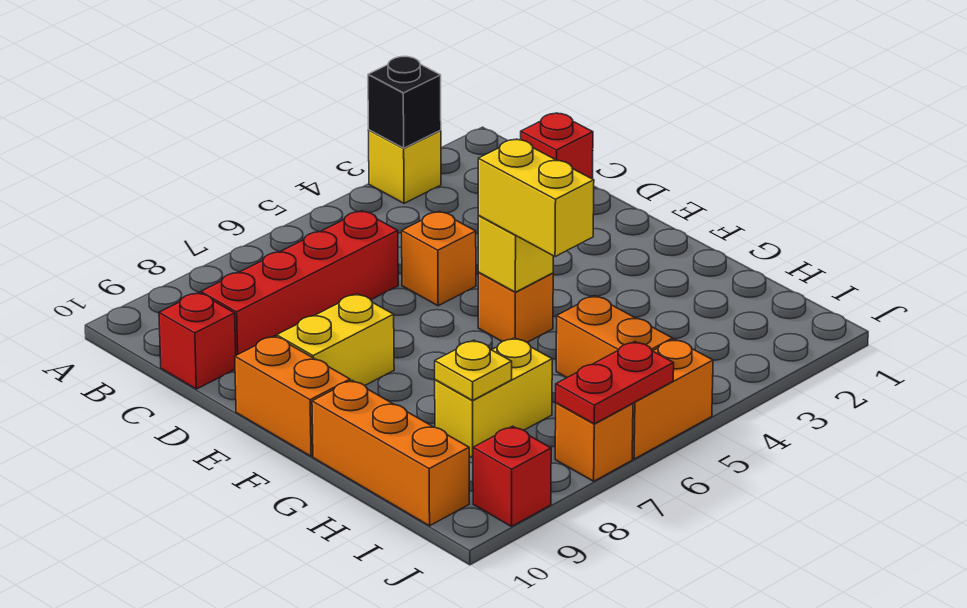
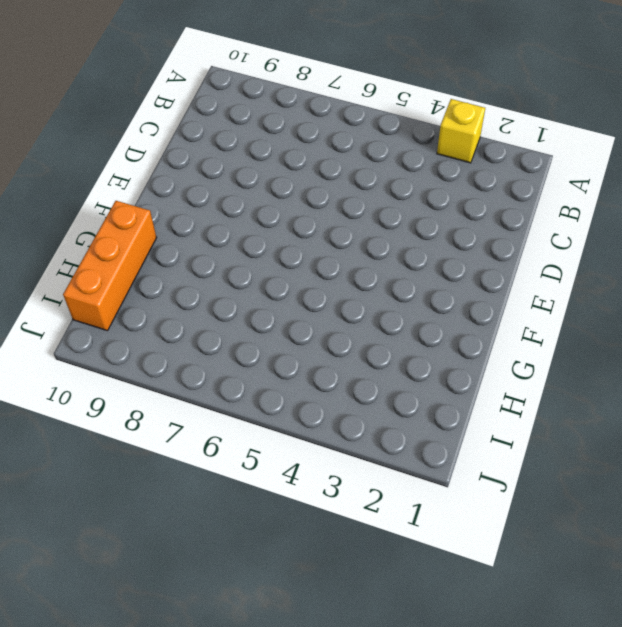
none -> red brick C1 level 1
none -> red brick C6:C9 level 1
none -> red brick C10 level 1

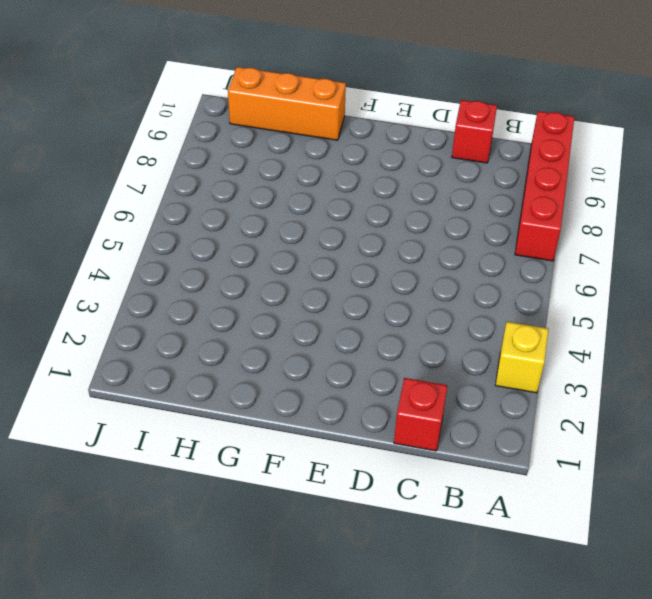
red brick A7:A10 level 1 -> red brick C6:C9 level 1
none -> orange brick D5 level 1
none -> yellow brick E8:E9 level 1
none -> orange brick E10:F10 level 1

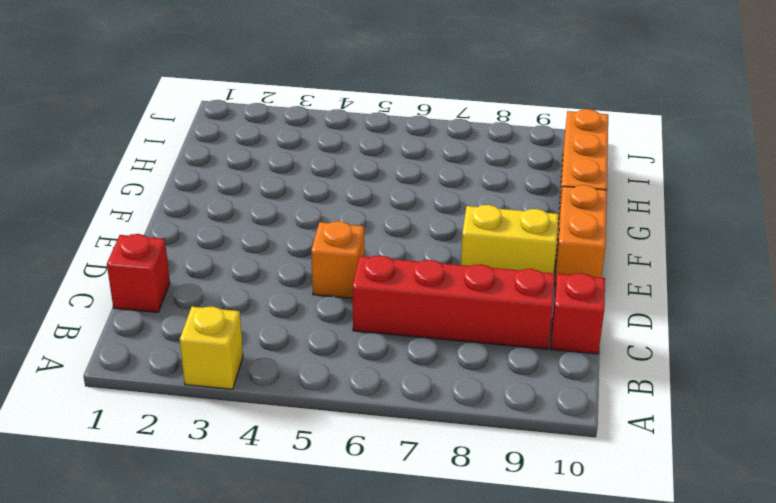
none -> orange brick F5 level 1
none -> orange brick H5:I5 level 1
none -> yellow brick H7:H8 level 1

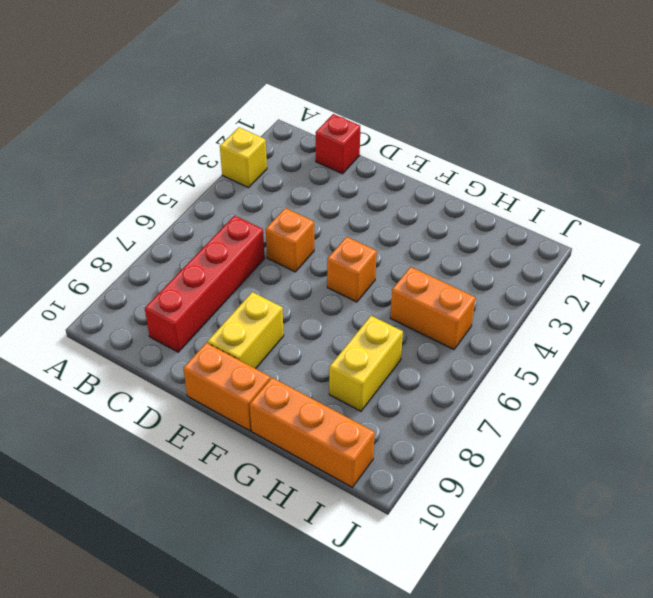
none -> red brick C10 level 1
none -> orange brick J5:J6 level 1
none -> orange brick J7 level 1

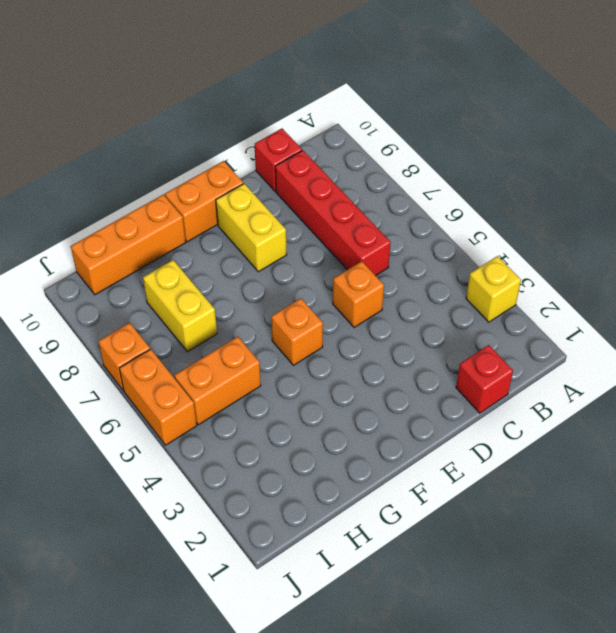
none -> red brick J9 level 1
none -> black brick A3 level 2
none -> yellow brick F5 level 2

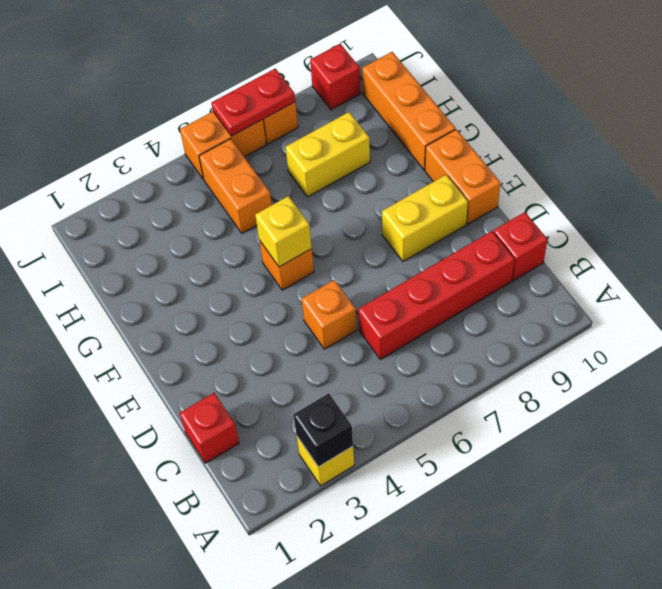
none -> yellow plate H8 level 2
none -> yellow brick F5:G5 level 3

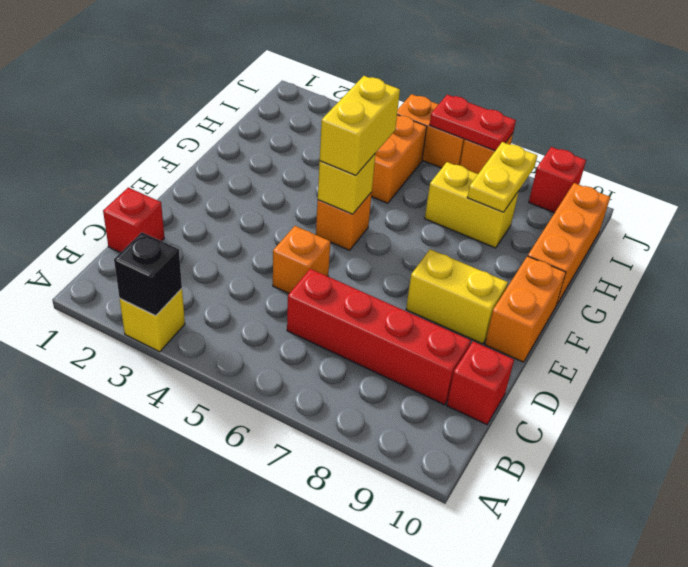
yellow plate H8:I8 level 2 -> yellow plate H8 level 2

